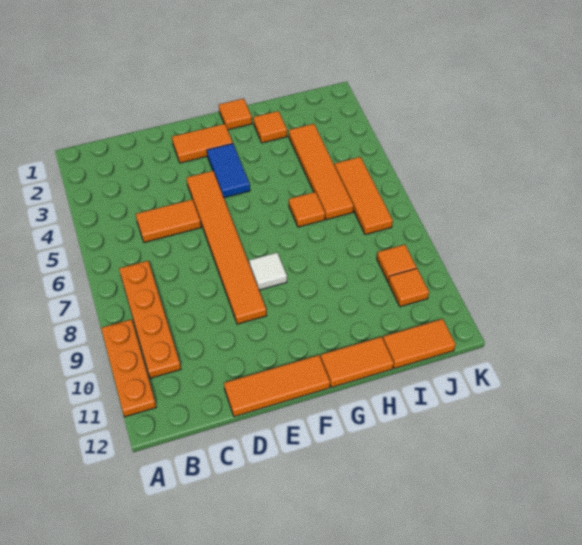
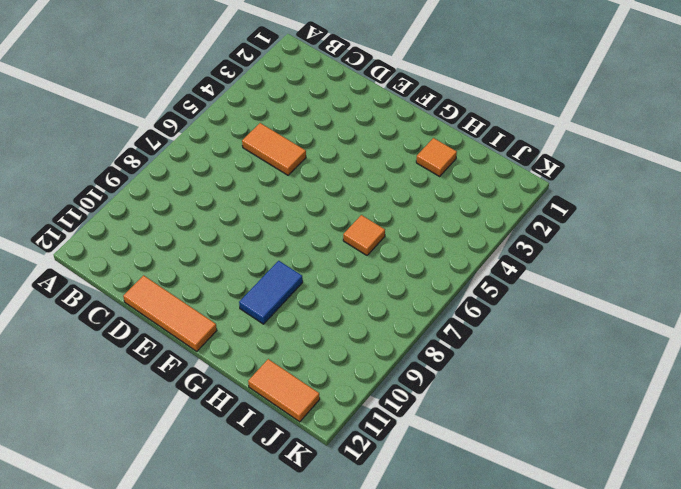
blue tile G9:G10 level 1 -> blue tile F3:F4 level 1
none -> orange plate A9:A11 level 1
none -> orange plate B7:B10 level 1
none -> orange tile E2:F2 level 1

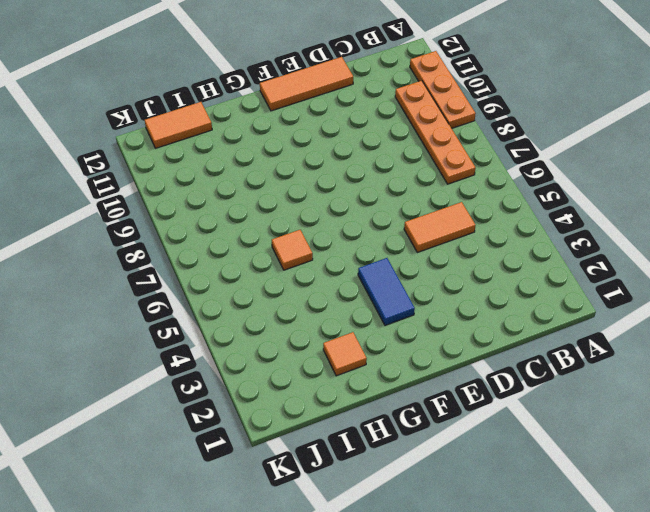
none -> orange tile E2:F2 level 1
none -> orange tile E4:E9 level 1
none -> white tile F8 level 1

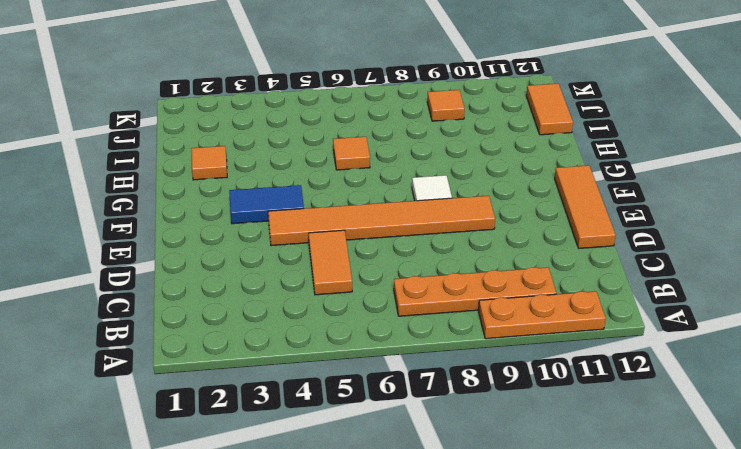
none -> orange tile E2:F2 level 1
none -> orange tile G1 level 1
none -> orange tile G12:H12 level 1

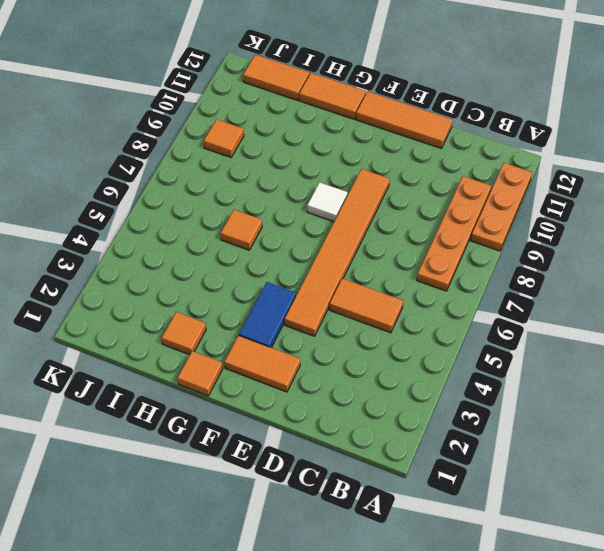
none -> orange tile I3:I6 level 1
none -> orange tile J5:J7 level 1
none -> orange tile J10 level 1

